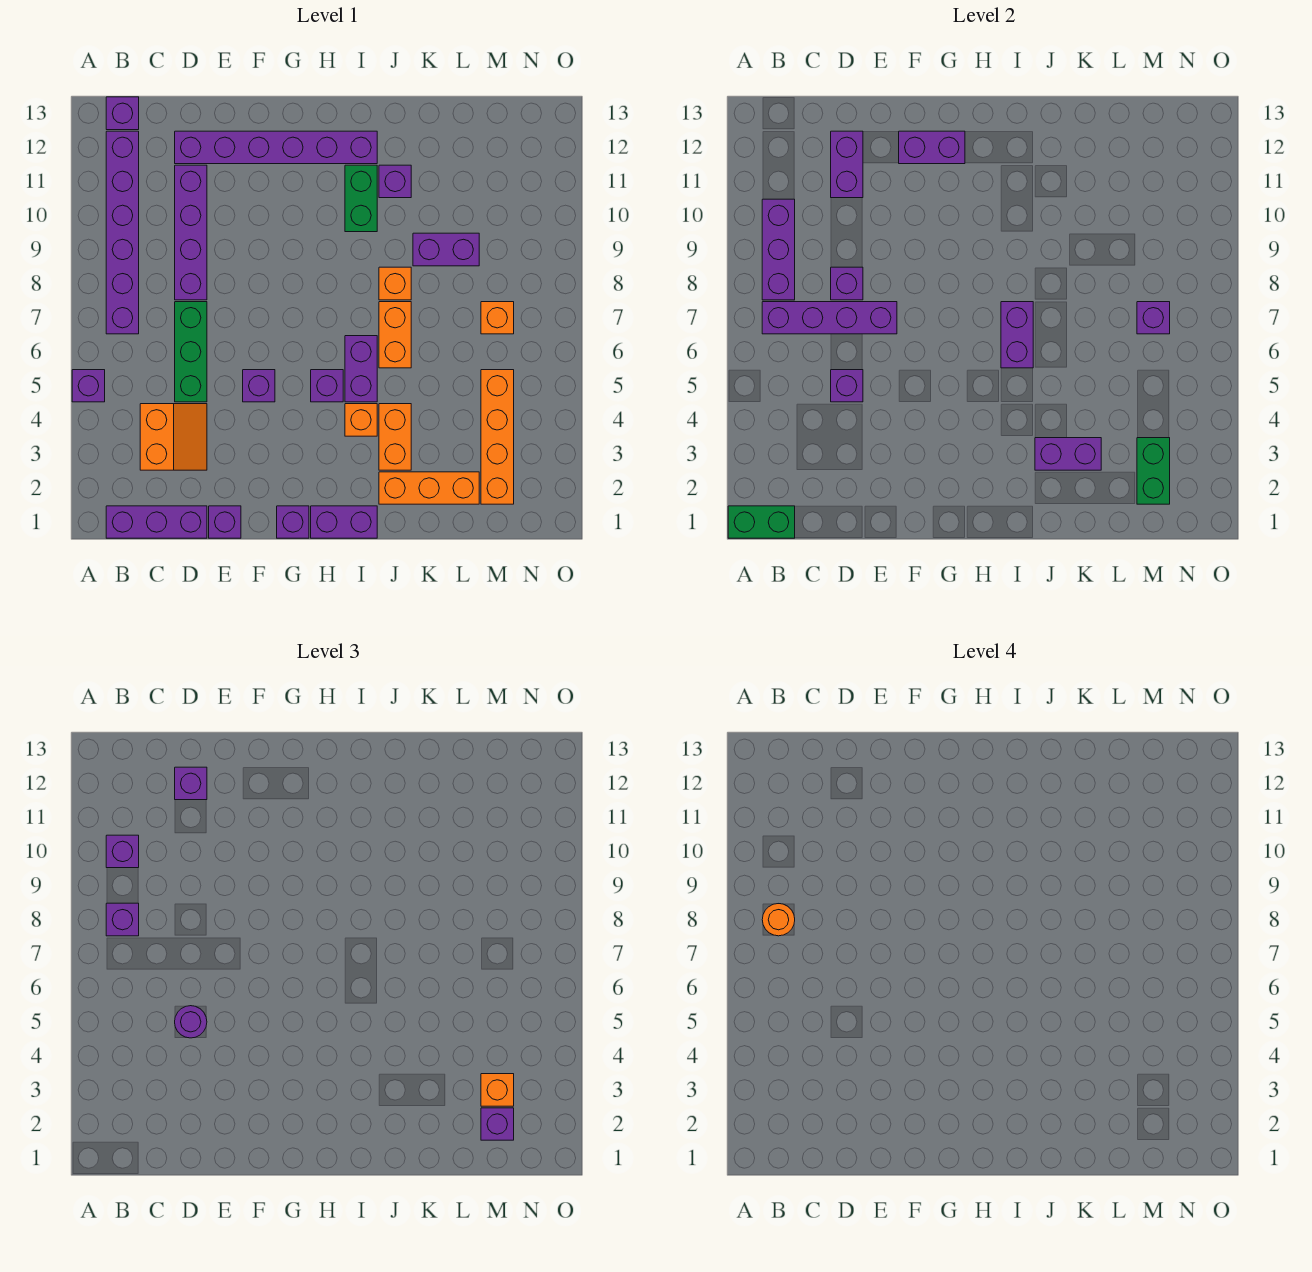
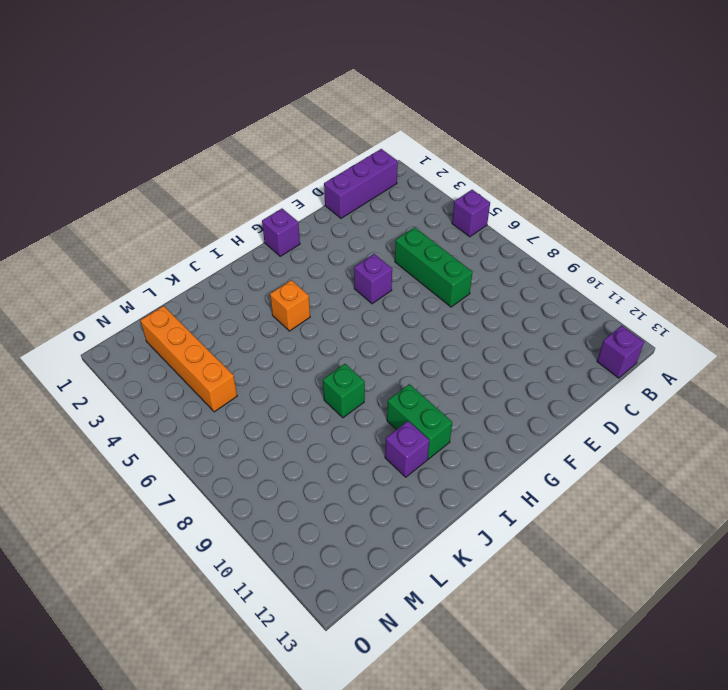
green brick J8 level 1 -> orange brick J8 level 1
none -> purple brick B7:B12 level 1
none -> orange slope C3:D4 level 1 top C
none -> purple brick D8:D11 level 1
none -> purple brick D12:I12 level 1

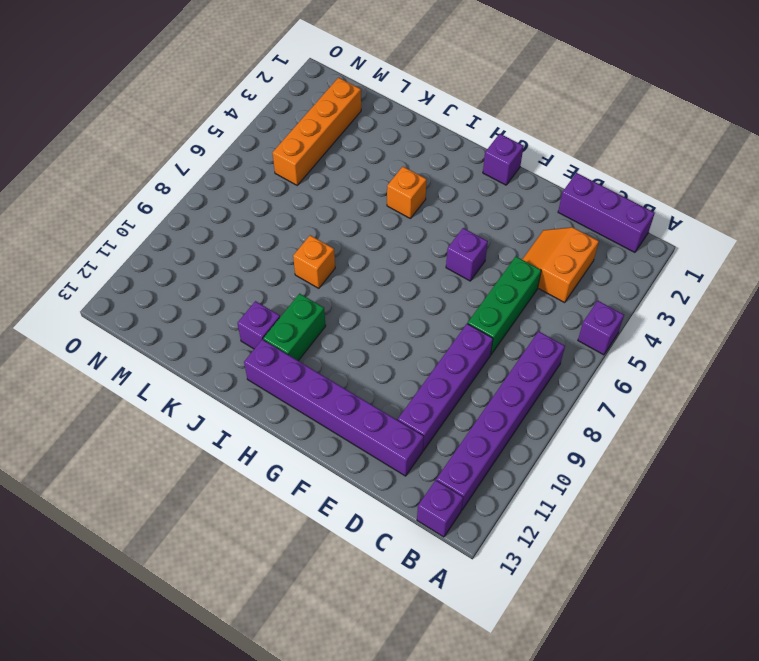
none -> purple brick E1 level 1
none -> purple brick H1:I1 level 1
none -> purple brick H5 level 1
none -> purple brick I5:I6 level 1

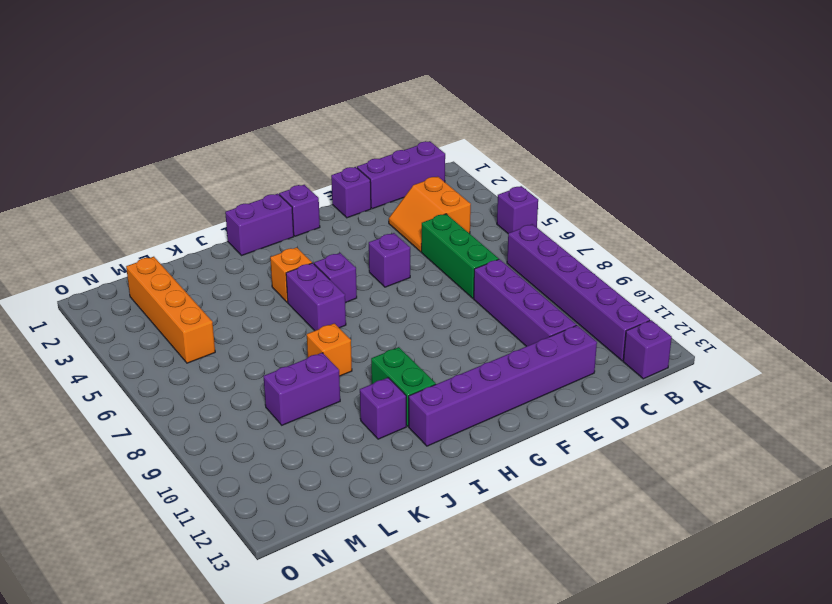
none -> orange brick J2:L2 level 1
none -> orange brick J3:J4 level 1
none -> orange brick J6:J7 level 1
none -> orange brick M7 level 1

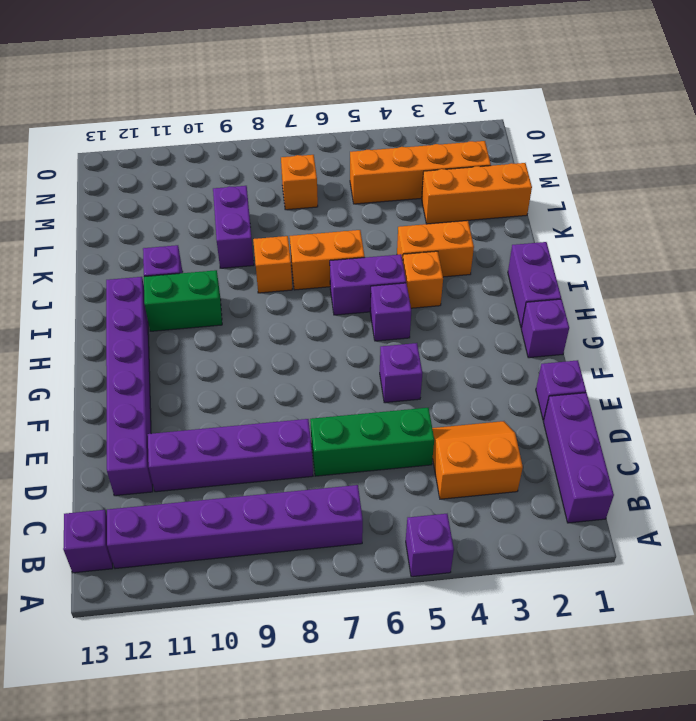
orange brick L1:L3 level 1 -> orange brick J2:L2 level 1
none -> green brick A1:B1 level 2
none -> purple brick B7:E7 level 2
none -> purple brick B8:B10 level 2
none -> purple brick D5 level 2

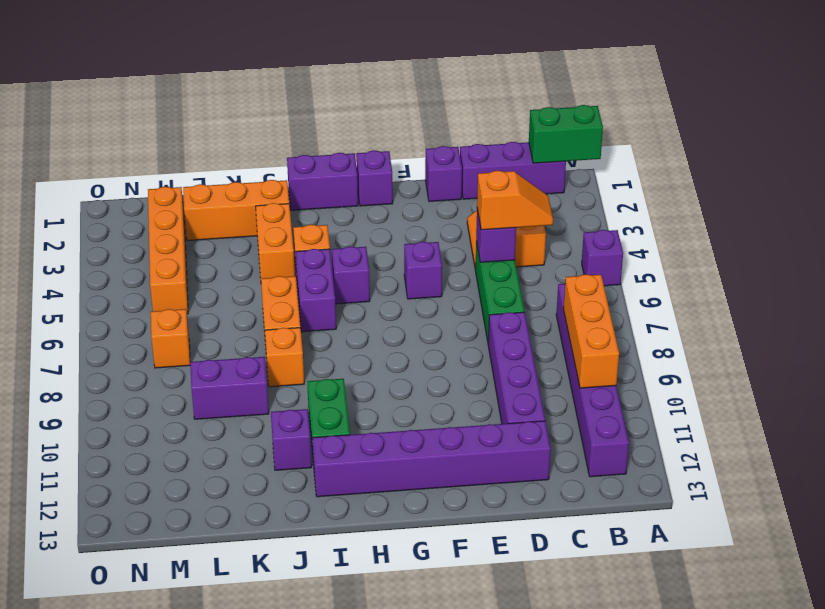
orange brick B8:B10 level 2 -> purple brick B8:B10 level 2
orange slope C5:D5 level 3 top D -> purple round brick D5 level 3
none -> purple brick B13 level 1
none -> purple brick B7:E7 level 2
none -> purple brick D8 level 2
none -> purple brick D11:D12 level 2

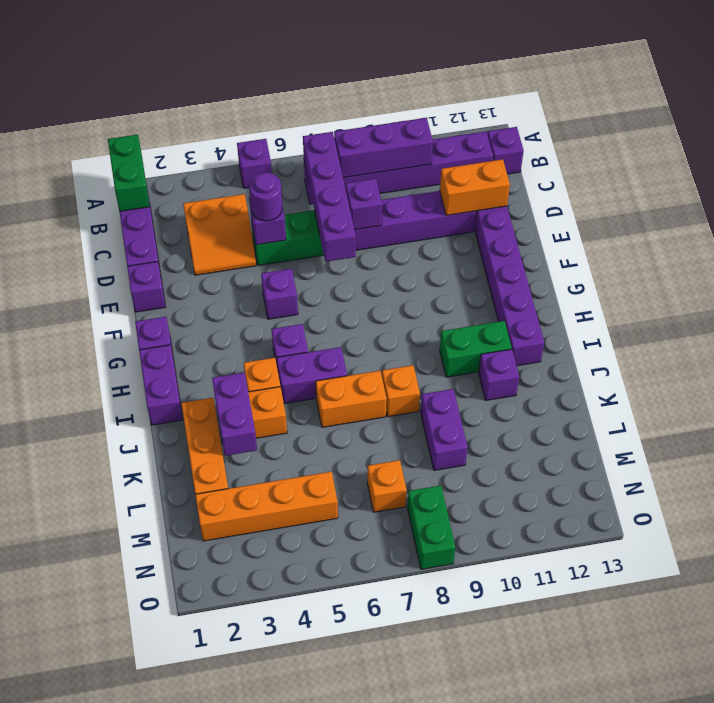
orange brick D11:D12 level 2 -> purple brick D11:D12 level 2
green brick N8:O8 level 1 -> green brick M2:M3 level 2
none -> purple brick F12:G12 level 2
none -> purple brick I6:I7 level 2
none -> purple brick M7 level 2
none -> purple brick B8 level 3

